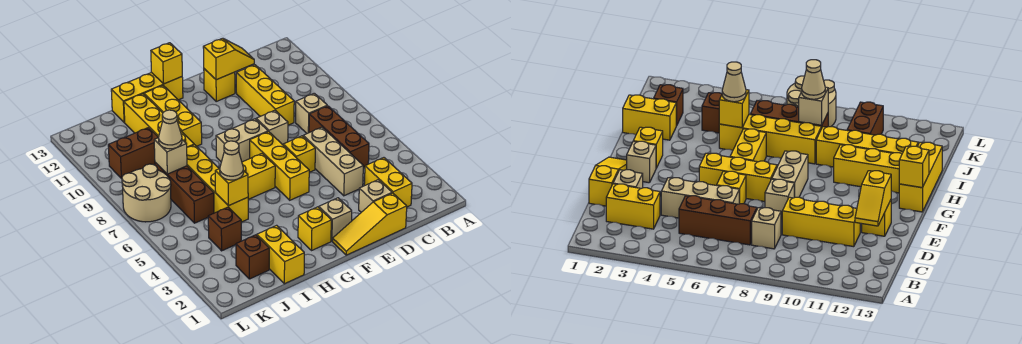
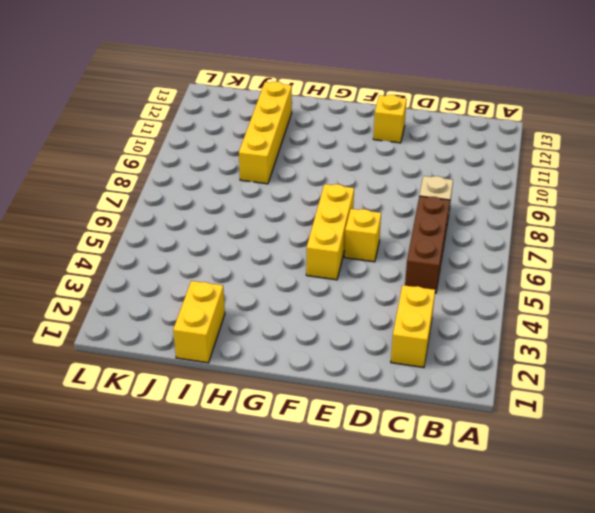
none -> yellow slope D1:F1 level 1 top D
none -> tan brick D2 level 1
none -> tan brick D4:D6 level 1
none -> yellow brick D9:D11 level 1

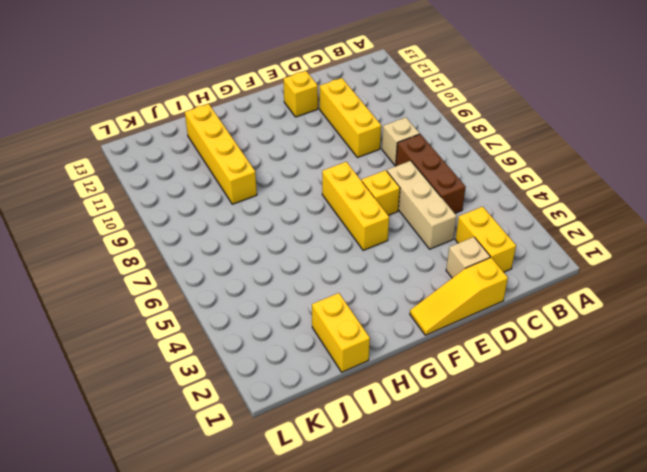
none -> tan brick E8 level 1
none -> tan brick F2 level 1
none -> tan brick F8:G8 level 1
none -> yellow brick G2 level 1

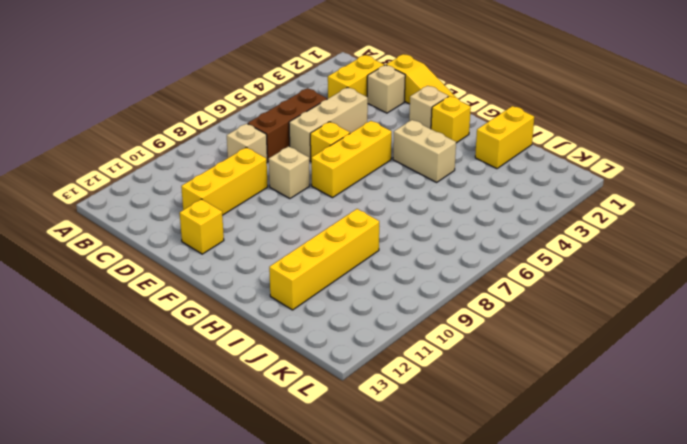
tan brick G4:H4 level 1 -> tan brick F8:G8 level 1
none -> yellow brick G6:H6 level 1
none -> yellow brick G13:I13 level 1
none -> yellow brick H10:H12 level 1
none -> yellow brick I5:I8 level 1

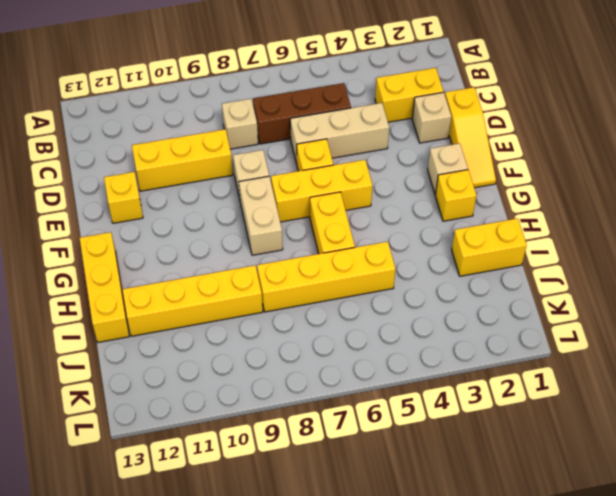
none -> yellow brick H10:H12 level 1
none -> brown brick J2 level 1
none -> brown brick J4 level 1
none -> brown brick J6:J8 level 1

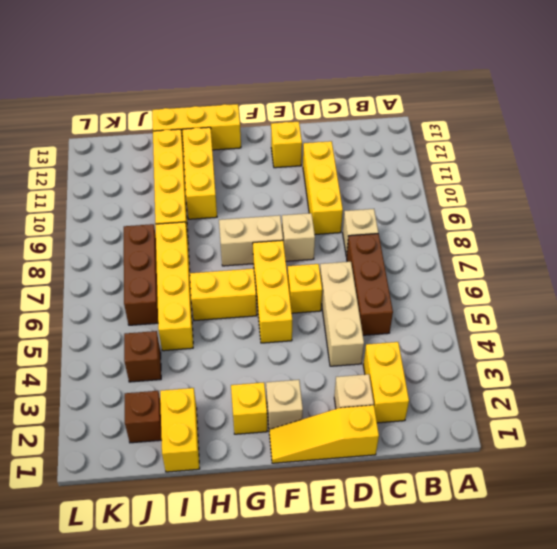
none -> brown brick J10:K10 level 1
none -> tan round brick K7:L8 level 1
none -> yellow slope D12:E12 level 2 top E
none -> yellow brick G13 level 2

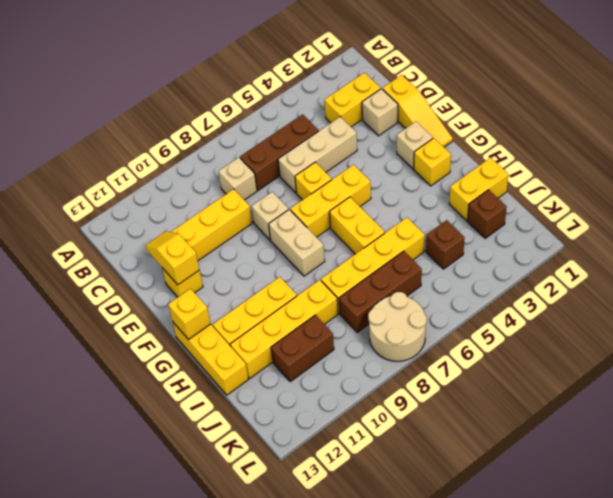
brown brick J10:J11 level 1 -> brown brick J10:K10 level 1
none -> yellow brick I5 level 2
none -> tan brick J8 level 2
none -> tan cone I5 level 3
none -> tan cone J8 level 3

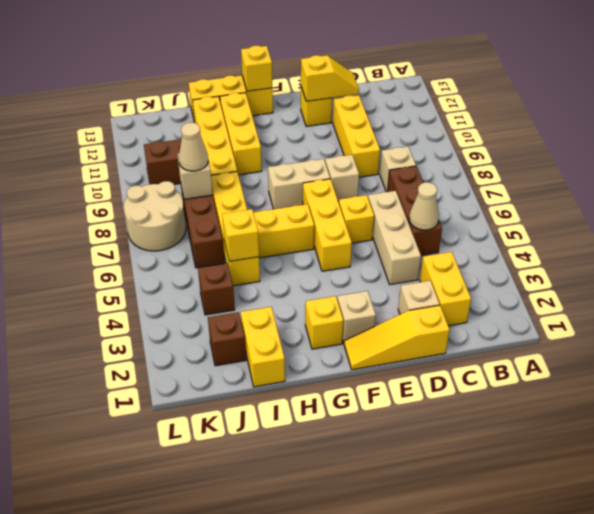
tan cone C5 level 2 -> tan cone I5 level 3

